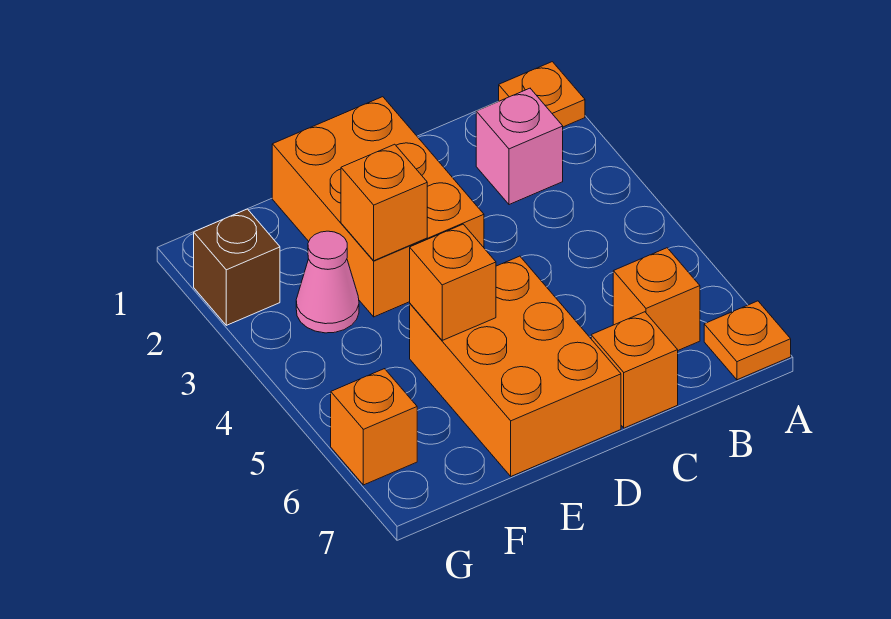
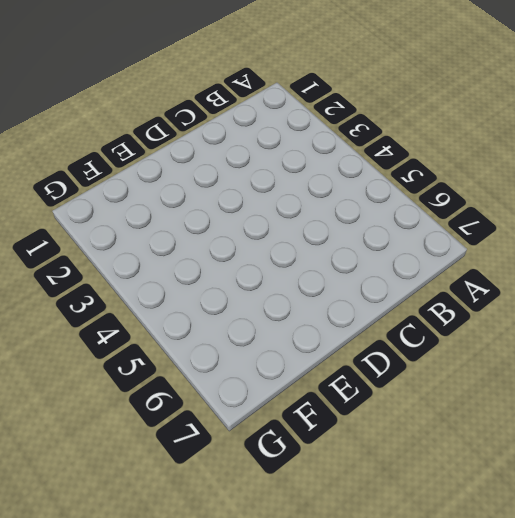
none -> orange plate A1 level 1
none -> orange plate A7 level 1
none -> pink brick B2 level 1

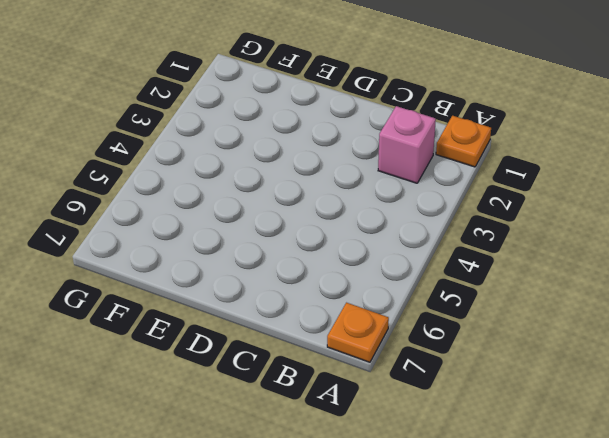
none -> orange brick B6 level 1
none -> orange brick C7 level 1
none -> orange brick D1:E3 level 1

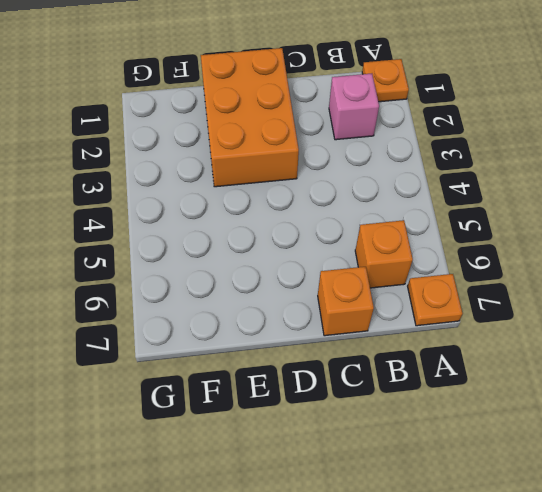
none -> orange brick D5:E7 level 1
none -> pink cone F3 level 1
none -> brown brick G2 level 1

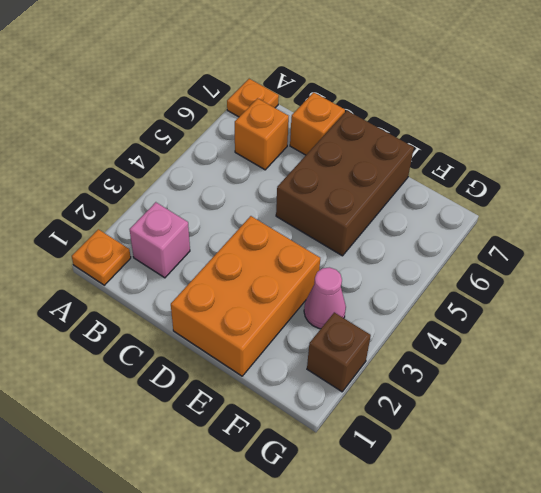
brown brick D5:E7 level 1 -> orange brick D5:E7 level 1
none -> orange brick G6 level 1
none -> orange brick E3 level 2
none -> orange brick E5 level 2

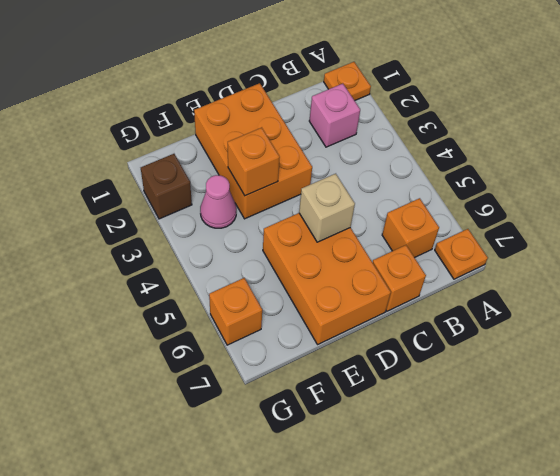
tan brick D5 level 2 -> none
none -> orange brick E5 level 2

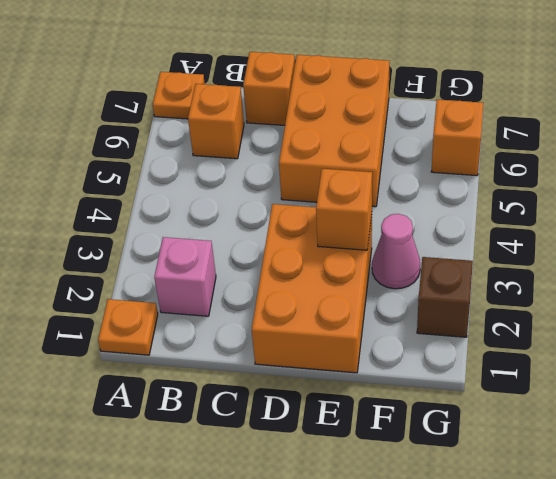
none -> orange brick E5 level 2

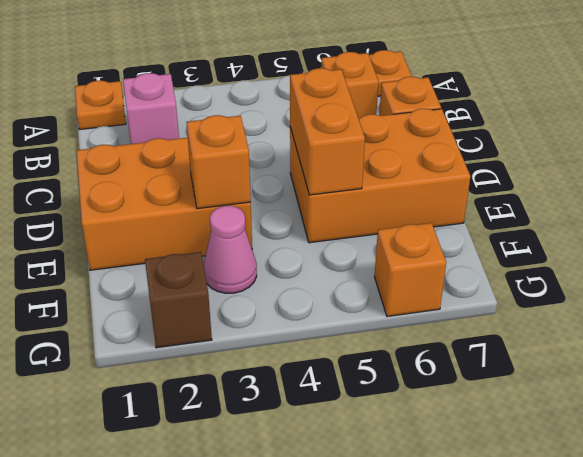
orange brick D5:E5 level 2 -> orange brick E5 level 2

